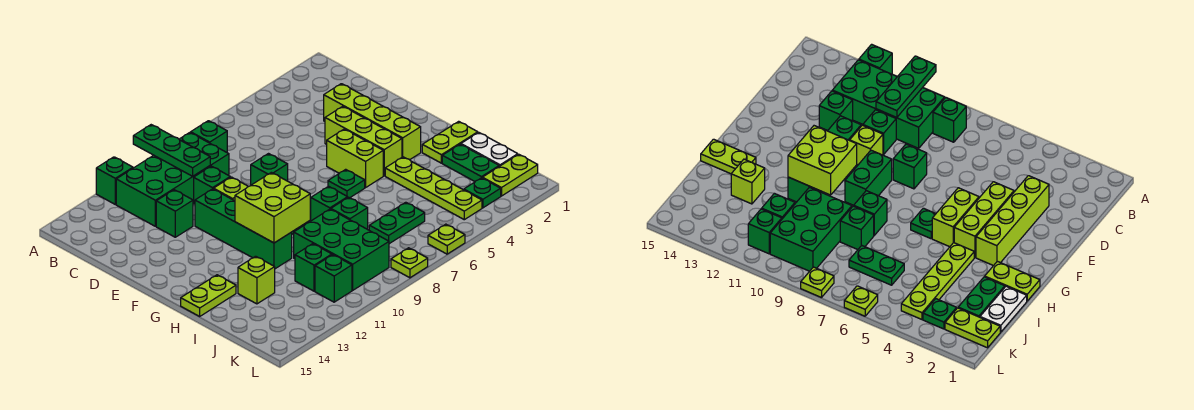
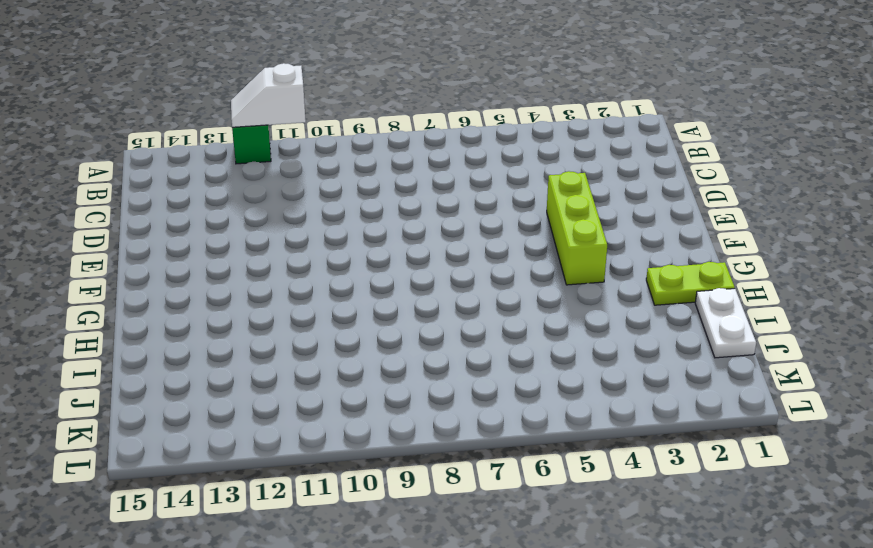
white slope A11:A12 level 2 top 11 -> none
none -> green brick B8 level 1
none -> green brick B9:C12 level 1
none -> lime brick D3:G3 level 1
none -> green brick D10 level 1

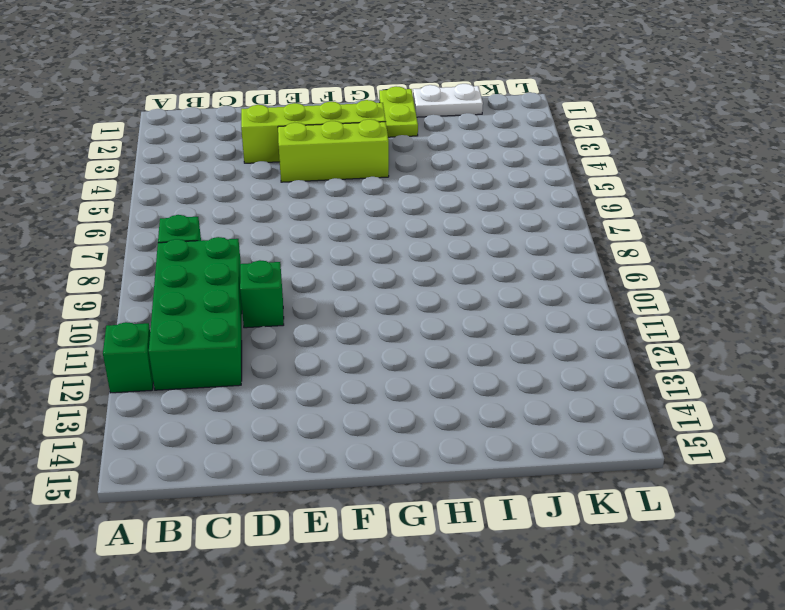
none -> green brick D12 level 1
none -> green brick E8 level 1
none -> lime brick E10 level 1
none -> green brick E11:H11 level 1

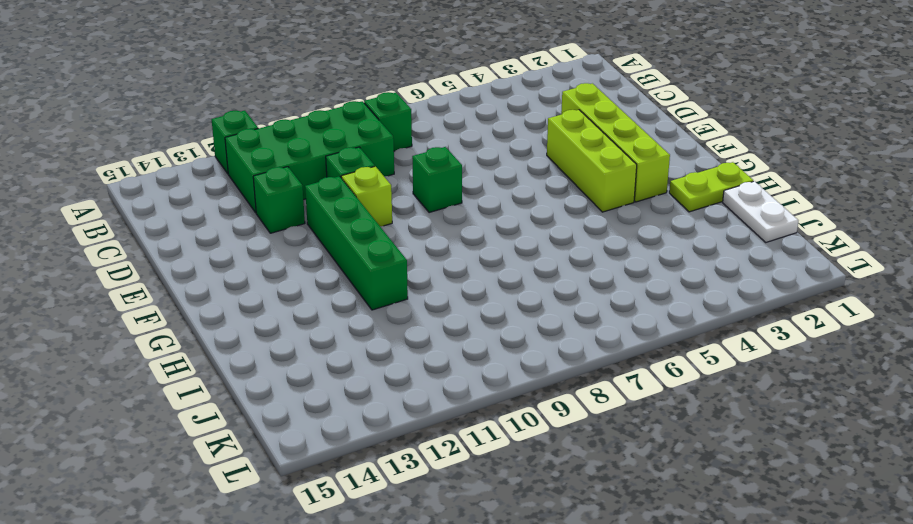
none -> lime brick F5:G5 level 1
none -> green brick F9:G9 level 1
none -> green plate G6 level 1
none -> lime plate H4:K4 level 1

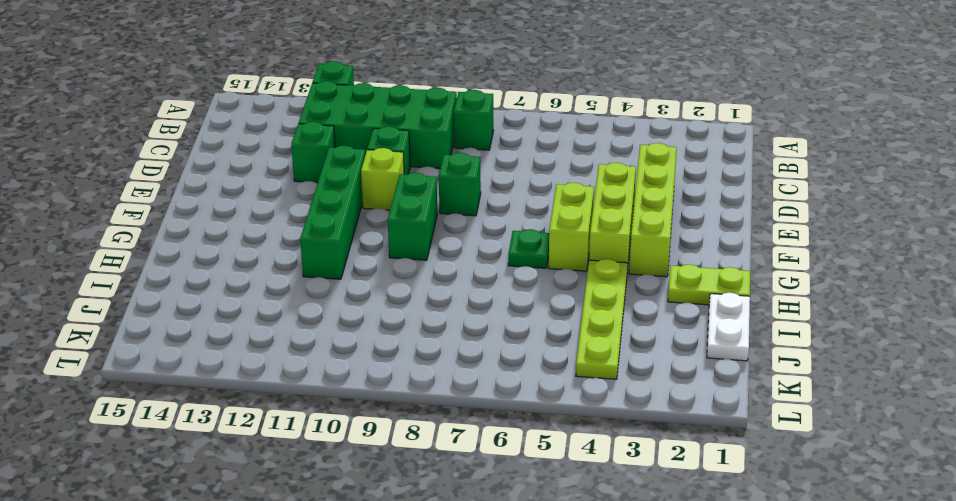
none -> green brick H8 level 1
none -> lime plate H14:H15 level 1
none -> green plate I2:J2 level 1
none -> green brick I8 level 1

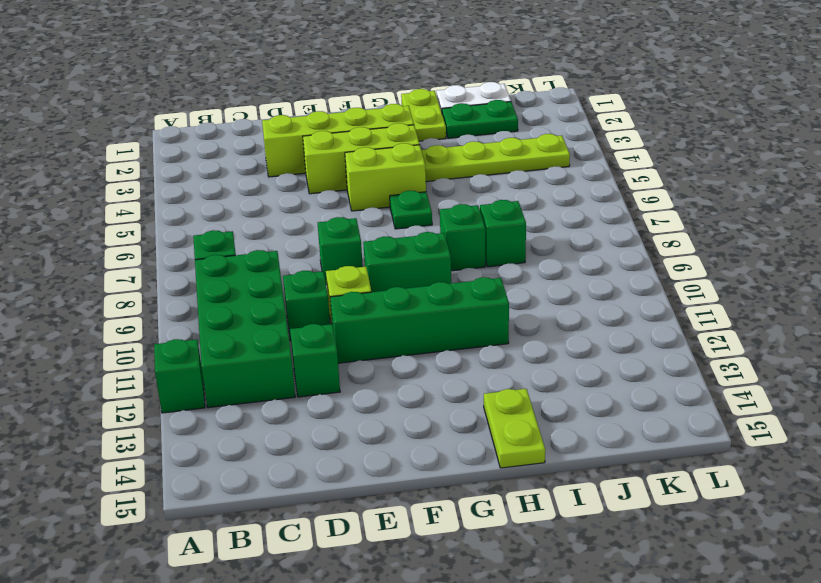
none -> green brick I9:K10 level 1
none -> lime brick I13 level 1
none -> green plate J6:J7 level 1
none -> green brick J11 level 1

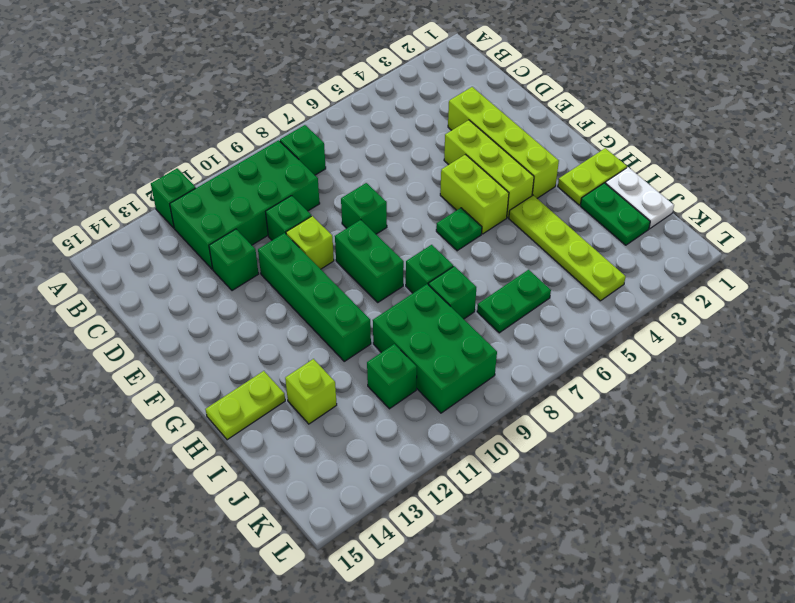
none -> lime plate K1:K2 level 1
none -> green plate K3 level 1
none -> green brick K11 level 1
none -> lime plate L6 level 1

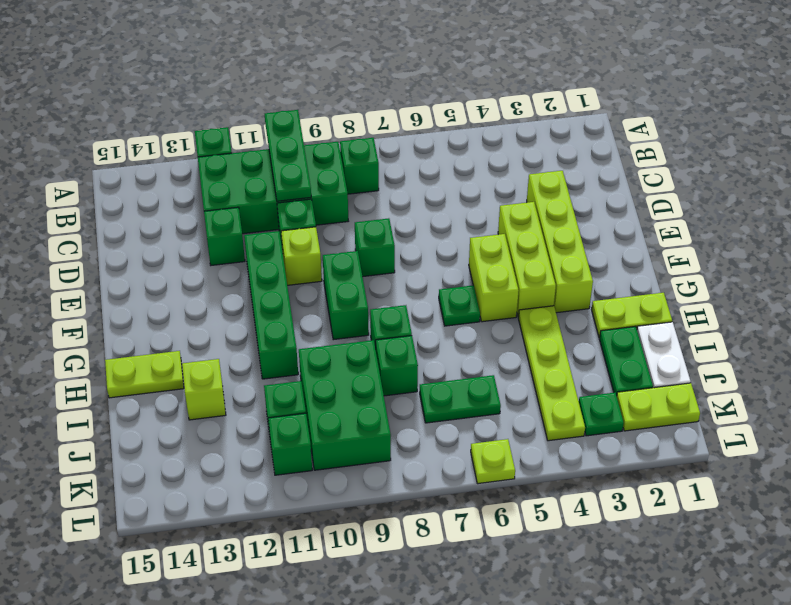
none -> lime plate L8 level 1
none -> lime brick G10:H11 level 2

